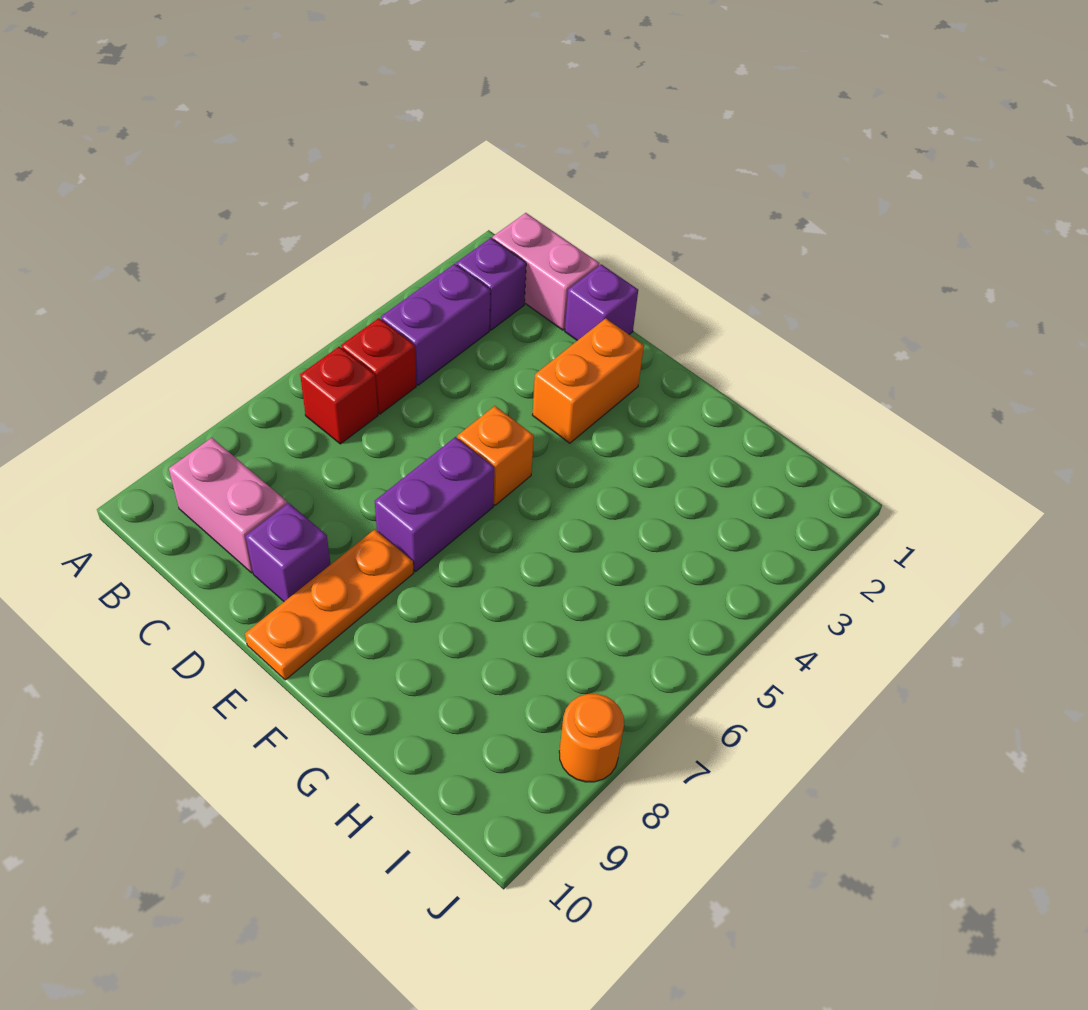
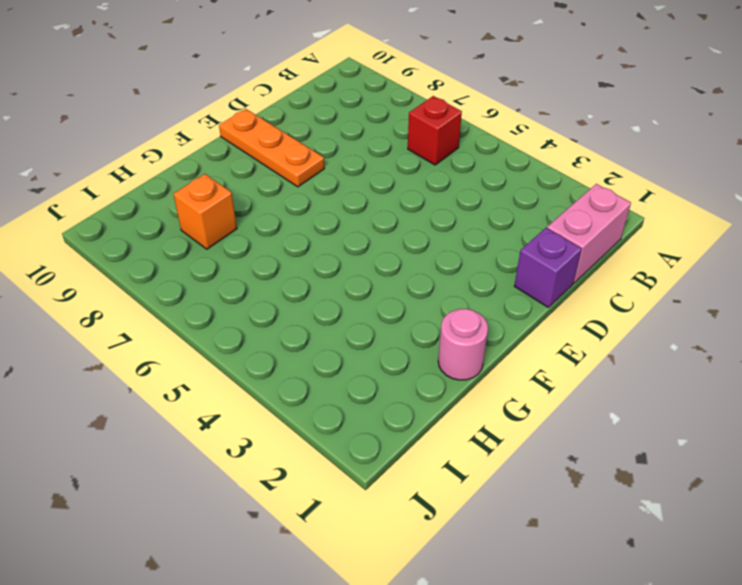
pink round brick G1 level 1 -> none
orange brick H8 level 1 -> orange brick E5 level 1
none -> purple brick B2 level 1
none -> purple brick B3:B4 level 1
none -> red brick B5 level 1

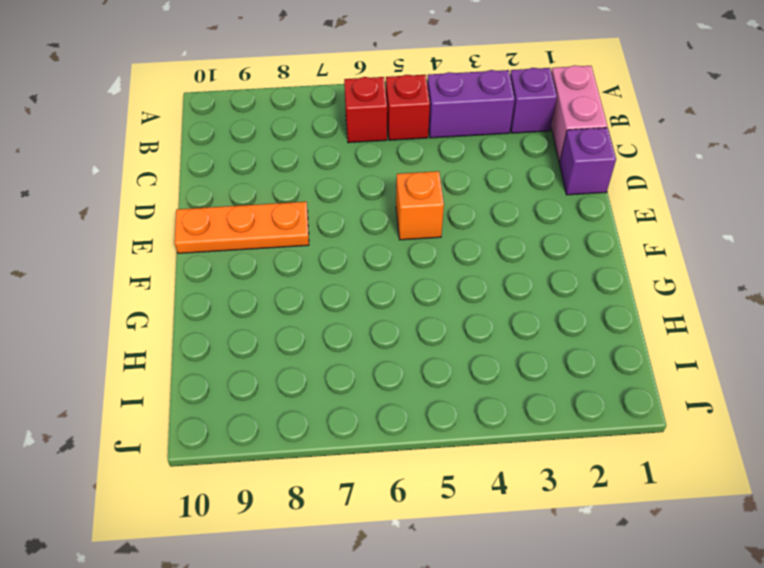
none -> pink brick B9:C9 level 1
none -> purple brick D9 level 1
none -> orange brick E2:E3 level 1

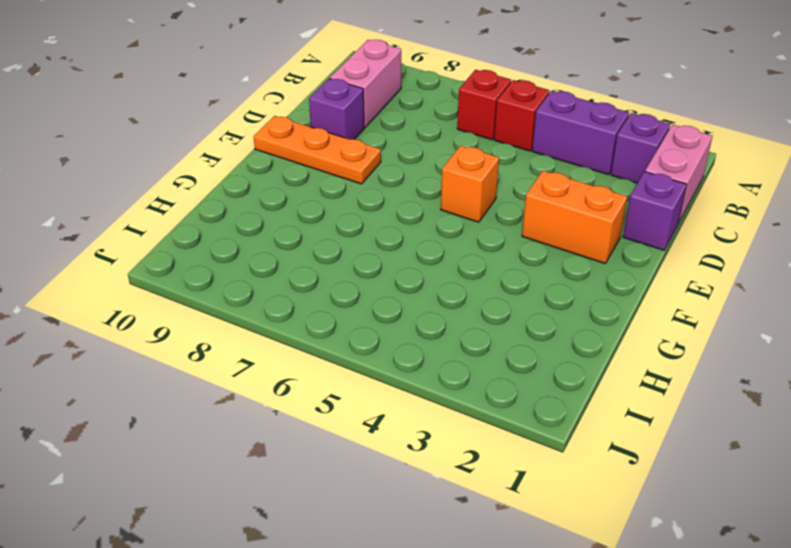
none -> purple brick E6:E7 level 1
none -> orange round brick J8 level 1

